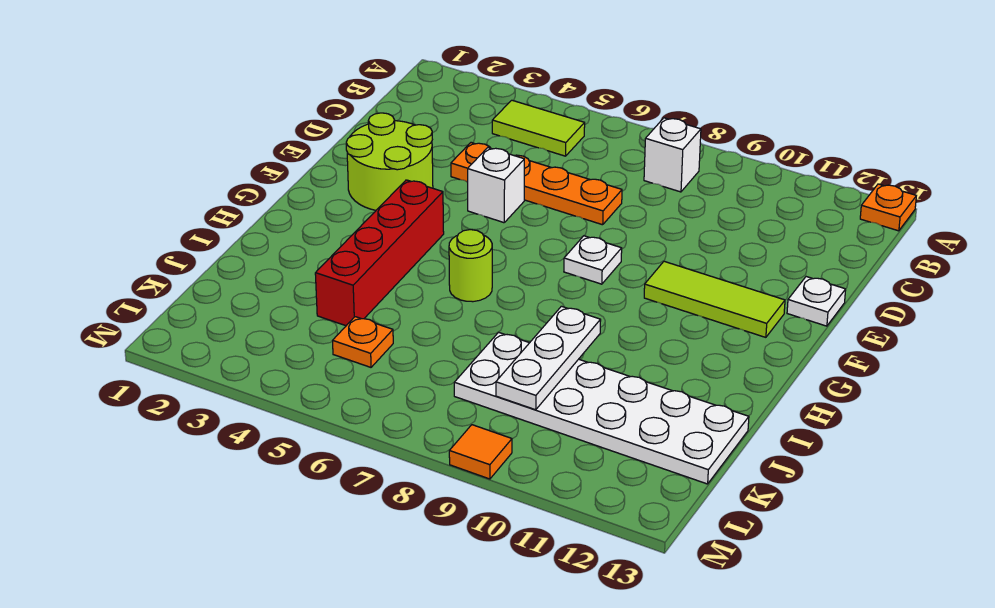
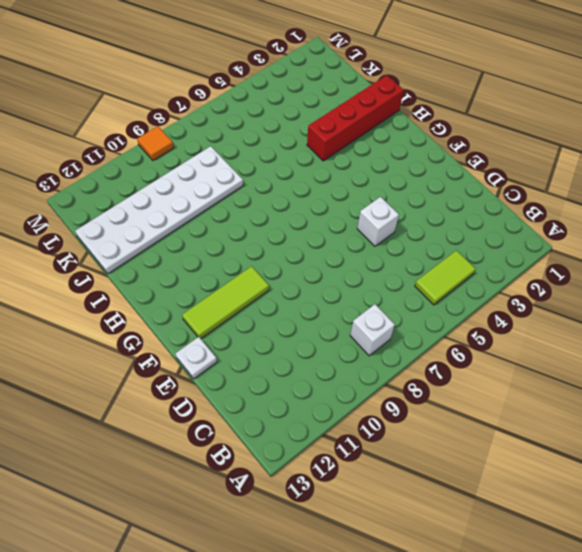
red brick I1:I4 level 1 -> red brick G4:J4 level 1
none -> orange plate A13 level 1
none -> orange plate D4:D7 level 1
none -> lime round brick E2:F3 level 1

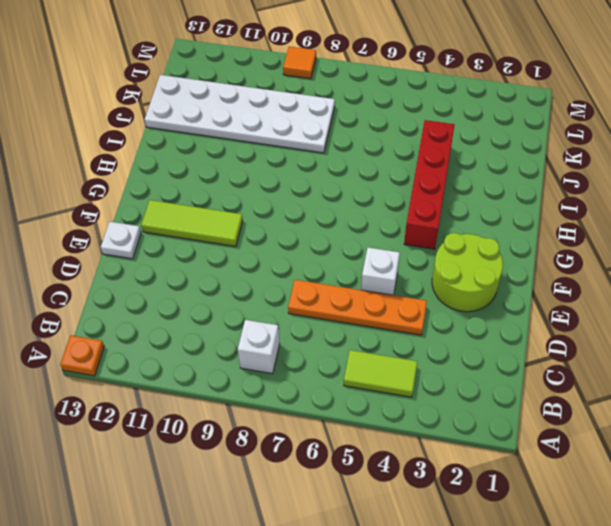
none -> white plate F8 level 1
none -> lime round brick H6 level 1
none -> orange plate K5 level 1

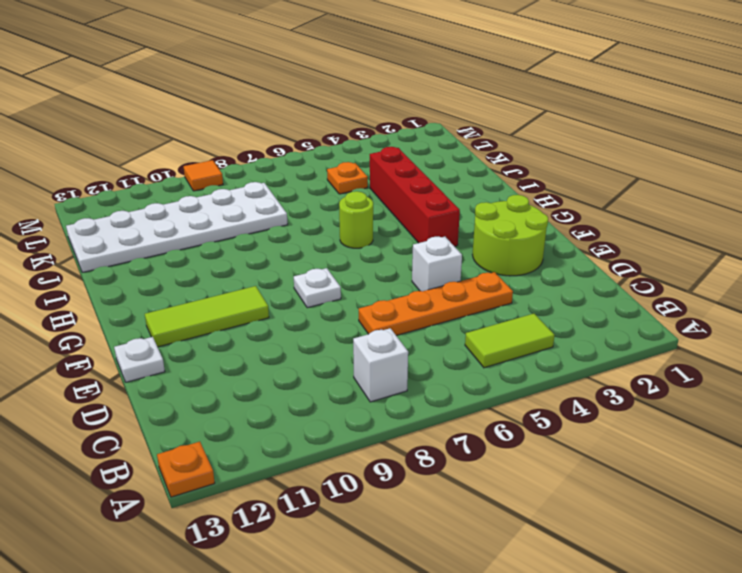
none -> white plate I9:K9 level 2

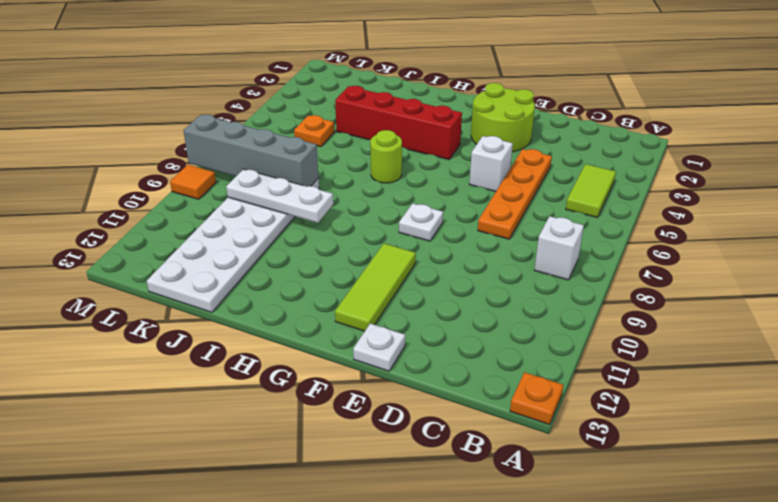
grey brick J8:M8 level 2 -> none

